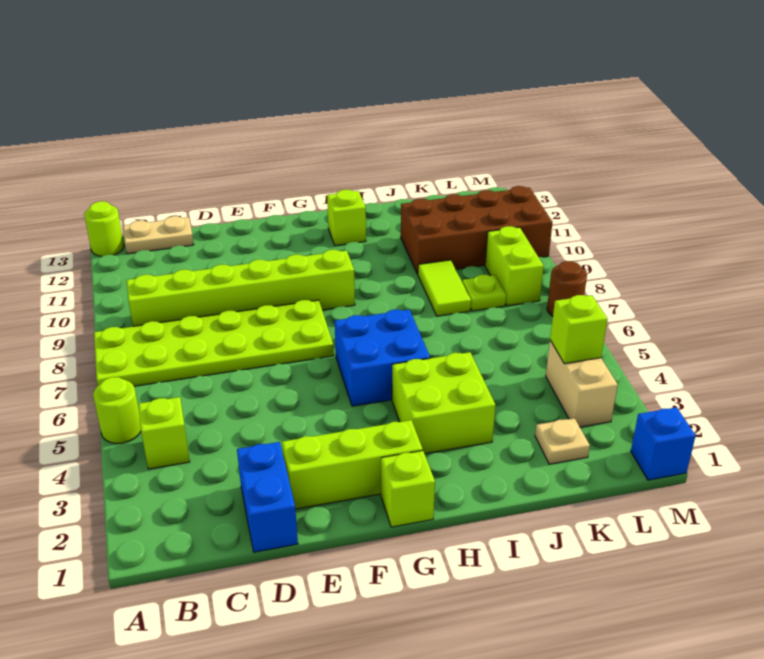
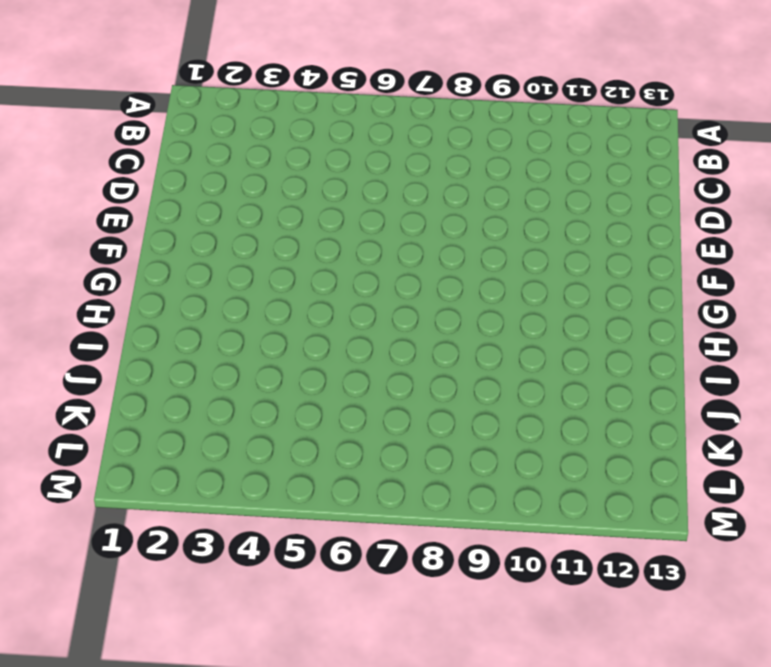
none -> lime round brick A5 level 1
none -> lime plate A7:F8 level 1
none -> lime round brick A13 level 1

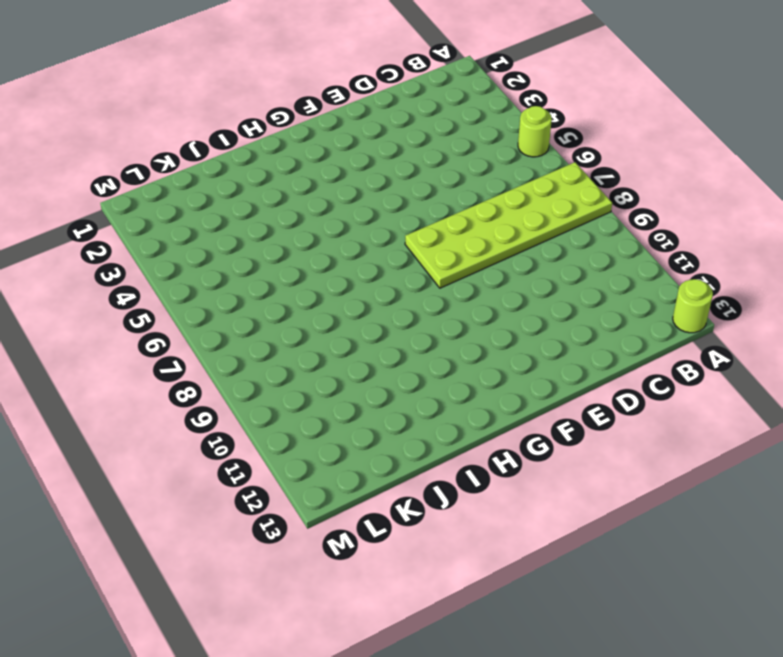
none -> lime brick B4 level 1
none -> lime brick B9:G9 level 1
none -> tan plate B13:C13 level 1

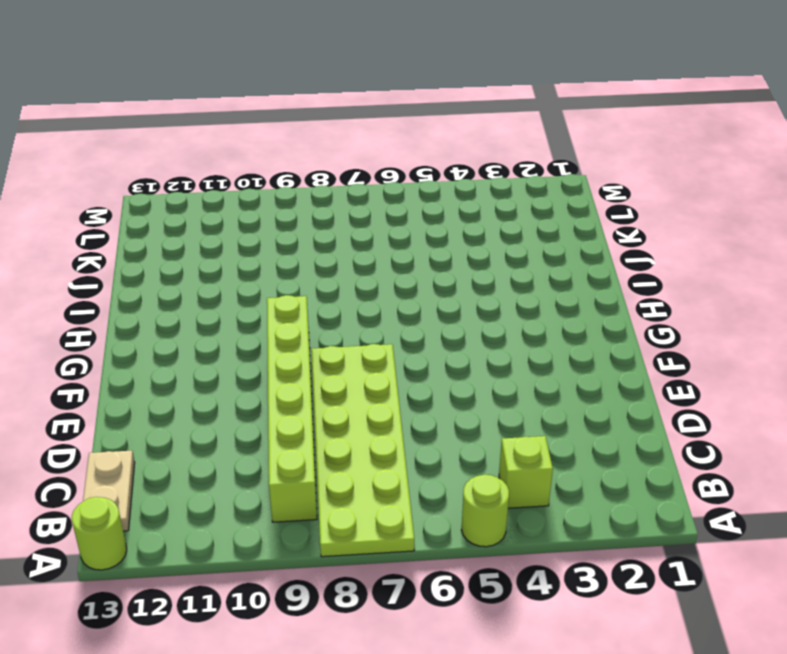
none -> blue brick D1:D2 level 1
none -> lime brick E2:G2 level 1
none -> lime brick G1 level 1

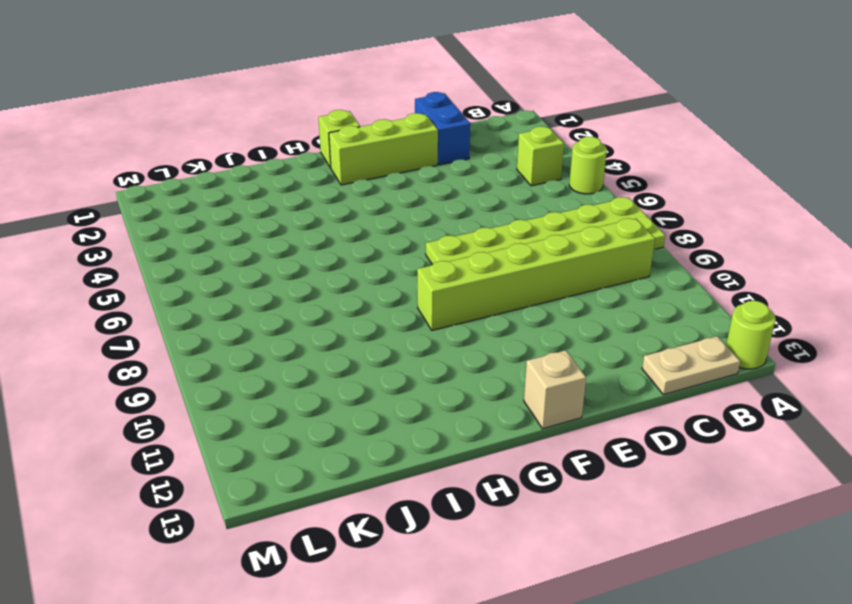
tan brick F13 level 1 -> none
none -> blue brick G5:H6 level 1
none -> lime brick H3:I4 level 1
none -> lime brick H12 level 1

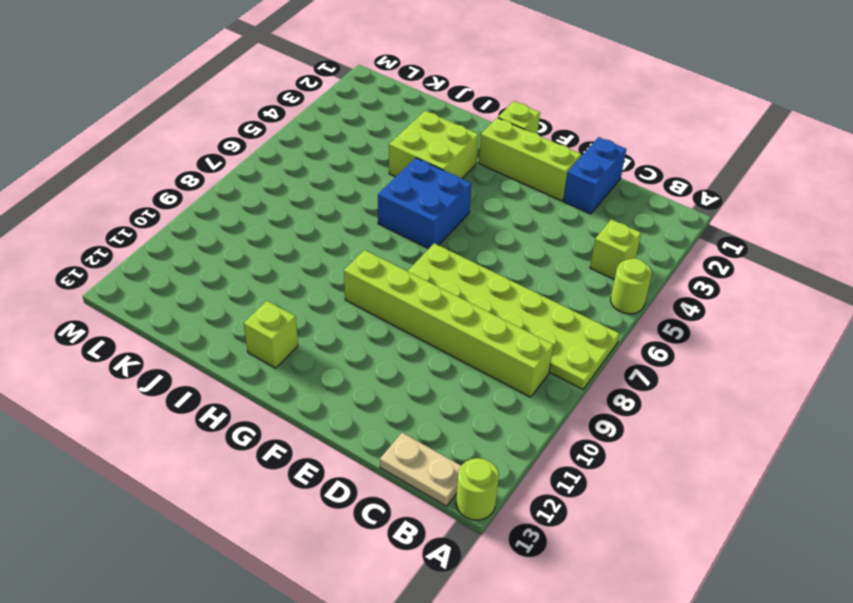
none -> lime tile J8:J9 level 1
none -> brown brick J10:M11 level 1
none -> tan plate K2 level 1

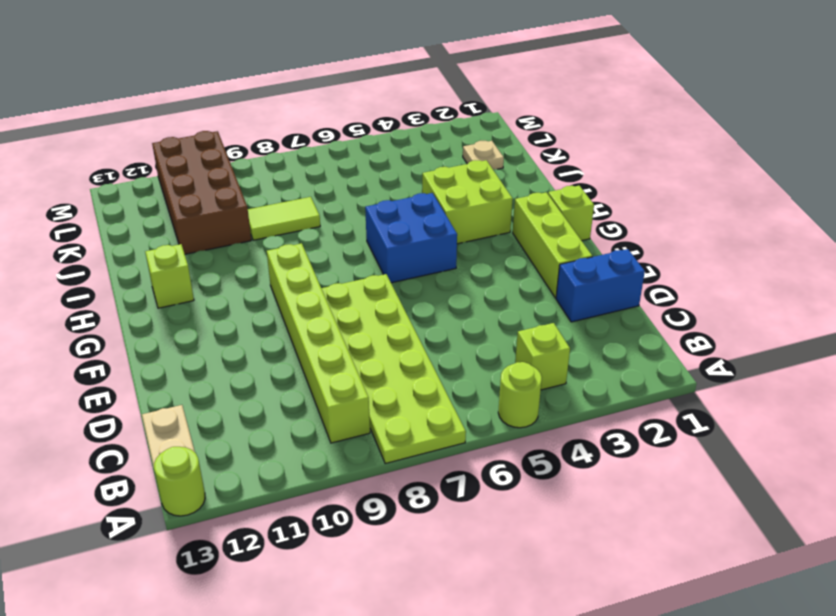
none -> lime plate K8 level 1
none -> tan brick L3:L4 level 1
none -> lime brick L8:L9 level 1

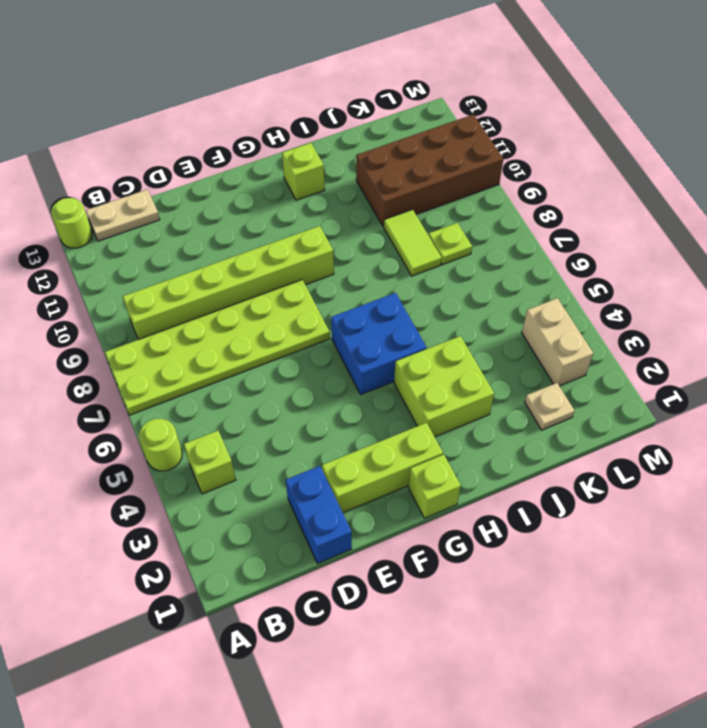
none -> lime brick L8:L9 level 1
none -> blue brick M1 level 1
none -> brown round brick M7 level 1

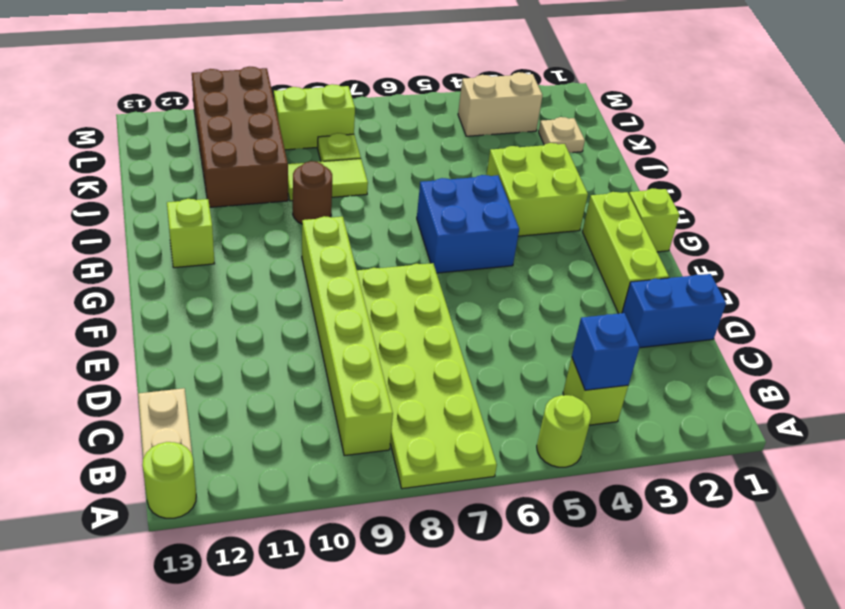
blue brick B4 level 2 -> blue brick M1 level 1
brown round brick I9 level 1 -> brown round brick M7 level 1
none -> lime brick L4 level 2

